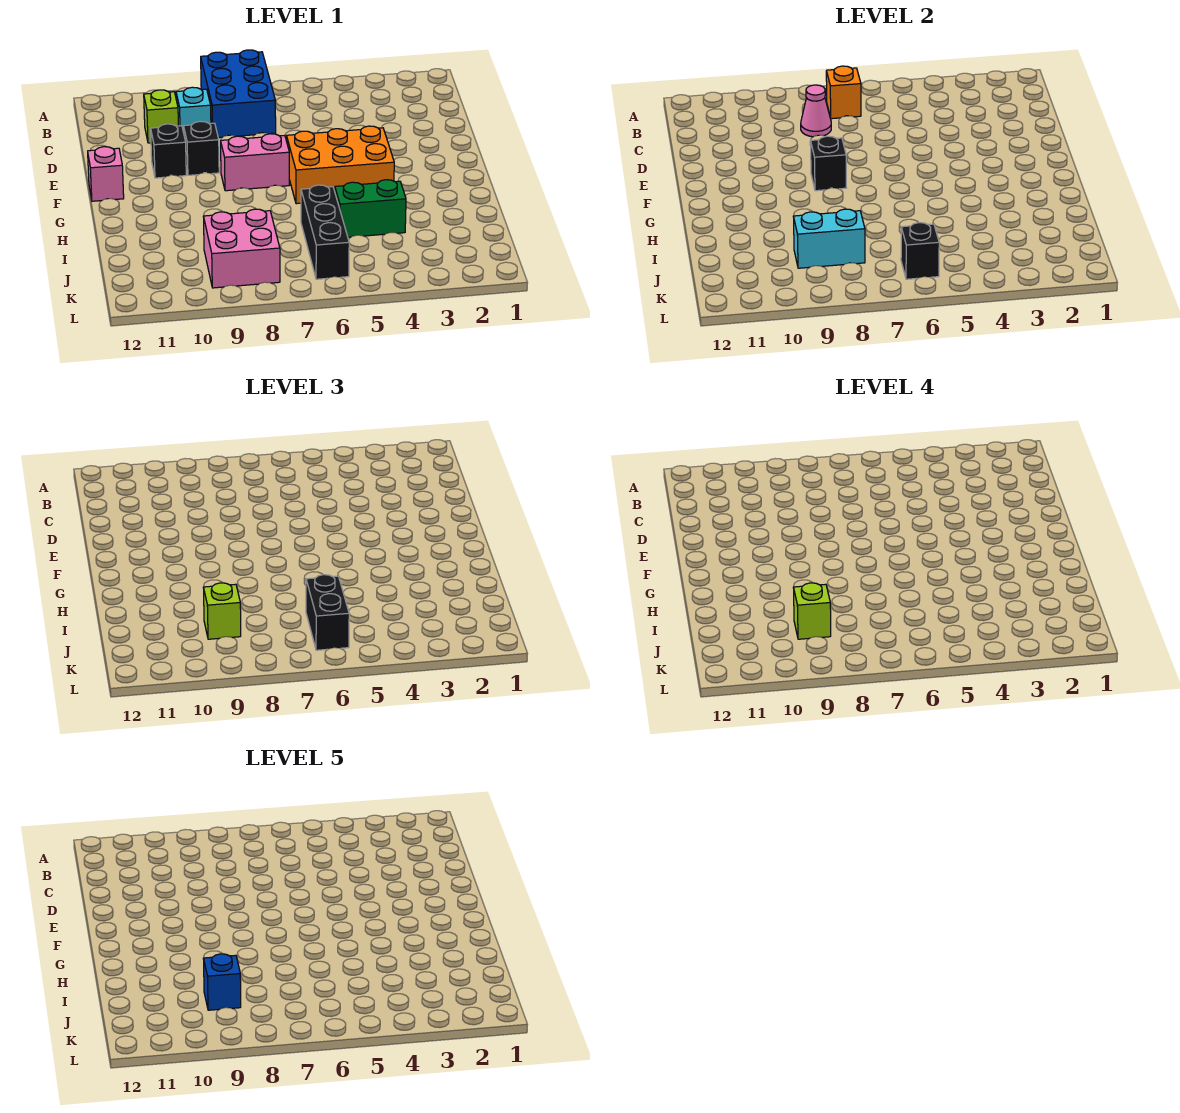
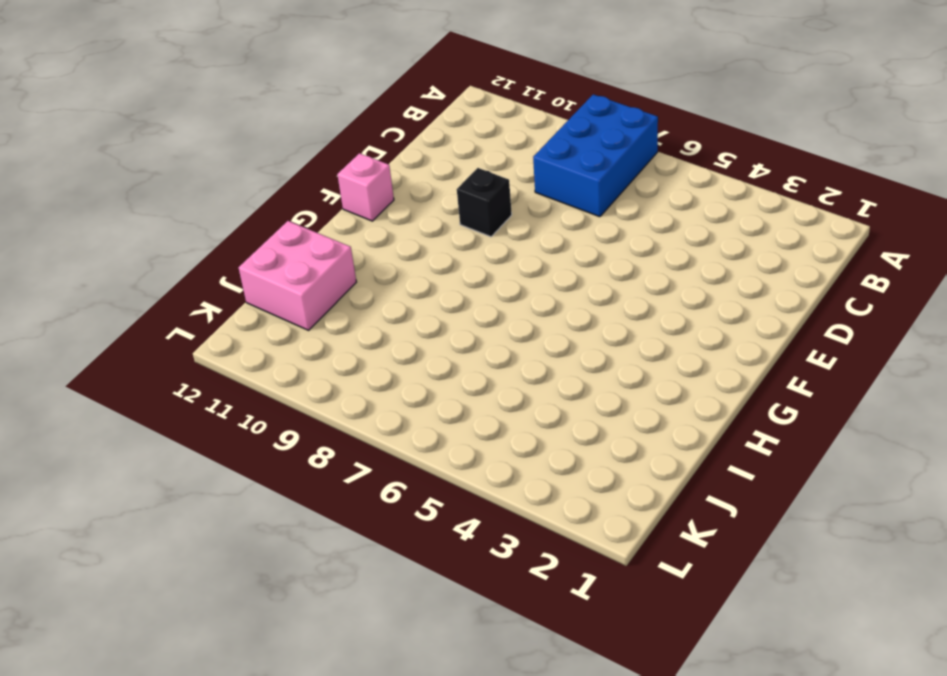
pink brick I11:J12 level 1 -> pink brick J8:K9 level 1
none -> cyan brick C9 level 1
none -> lime brick C10 level 1
none -> black brick E10 level 1

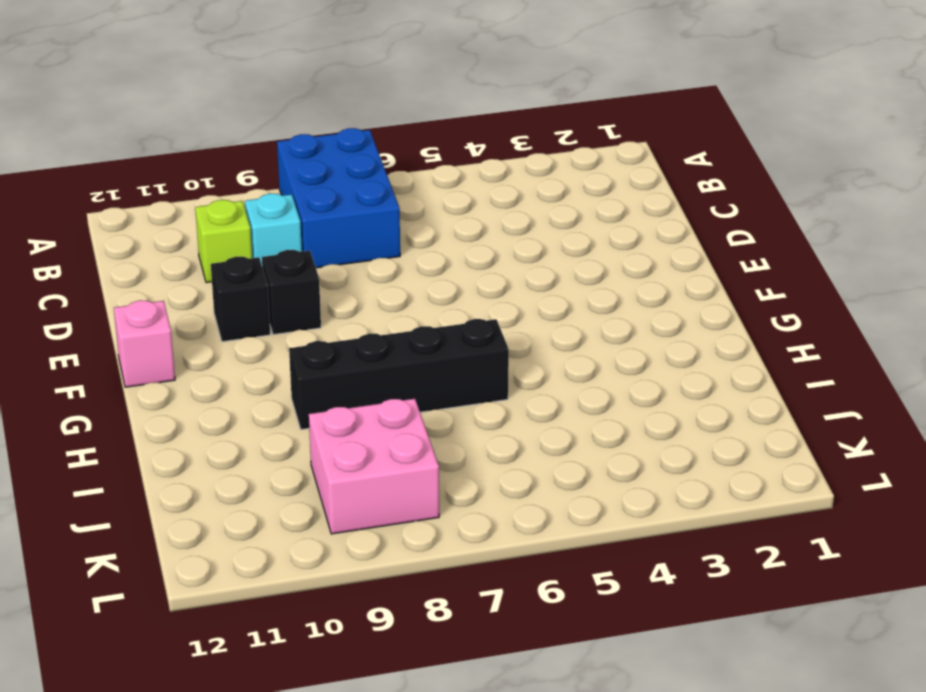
black brick H6:H9 level 1 -> none
none -> orange brick F4:G6 level 1
none -> pink brick F7:F8 level 1
none -> green brick I4:I5 level 1

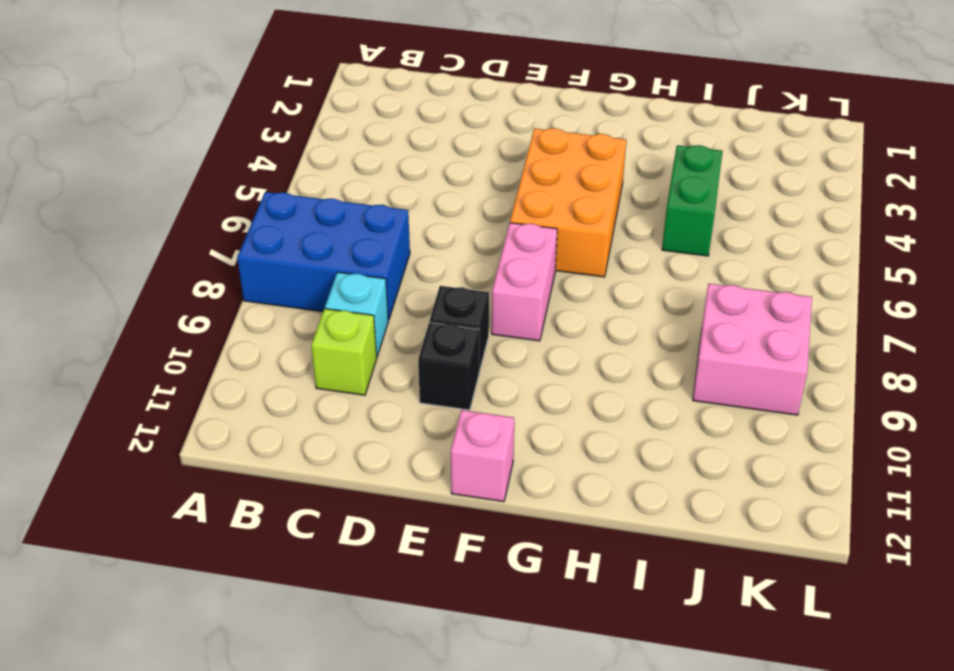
none -> black brick I6:K6 level 1
none -> orange brick B7 level 2
none -> pink cone C8 level 2

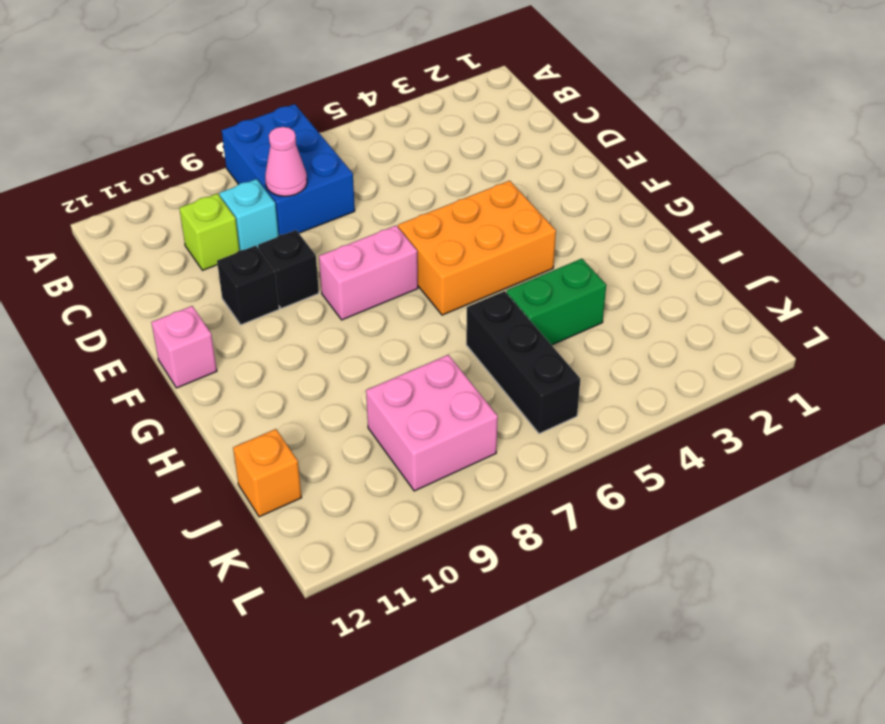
orange brick J12 level 1 -> orange brick B7 level 2
none -> black brick F8 level 2
none -> cyan brick J8:J9 level 2
none -> black brick K6 level 2

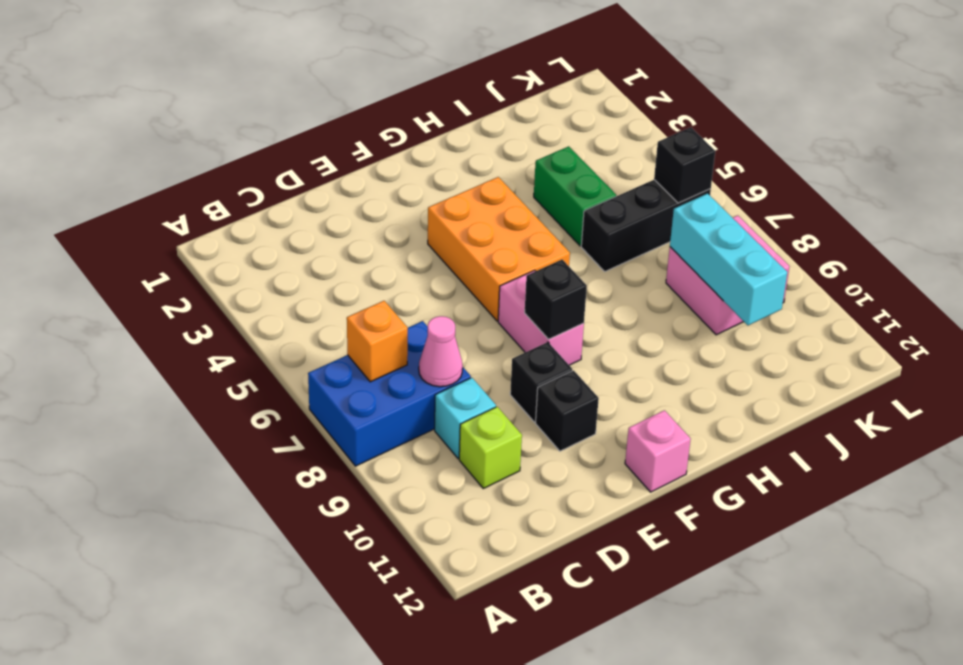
cyan brick J8:J10 level 2 -> cyan brick J8:J9 level 2
none -> black brick J6:K6 level 3
none -> lime brick J9 level 3
none -> lime brick J9 level 4

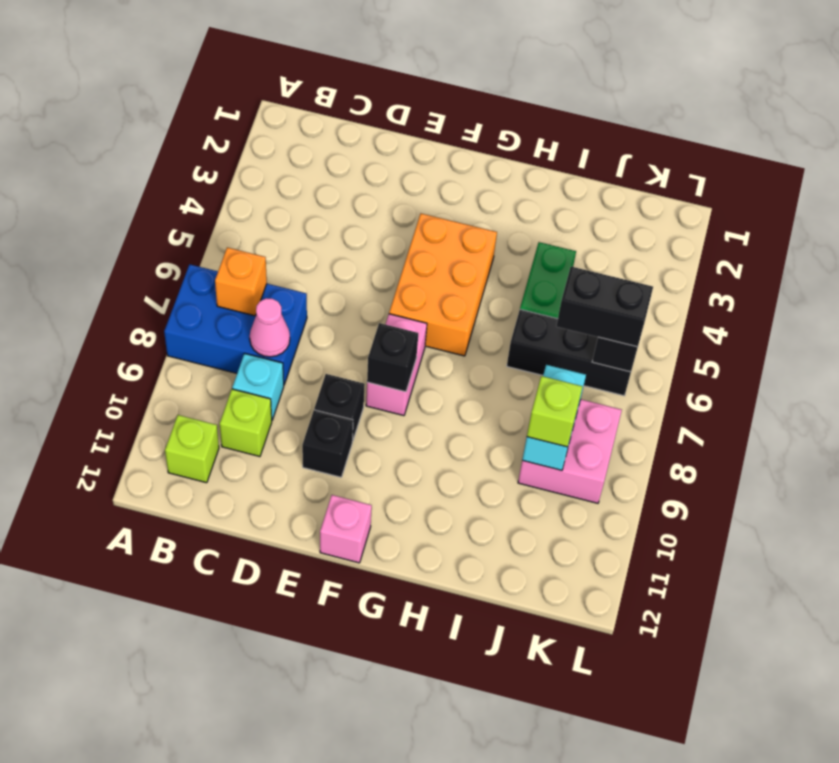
lime brick B11 level 1 -> lime brick J9 level 4
none -> blue brick J9 level 5

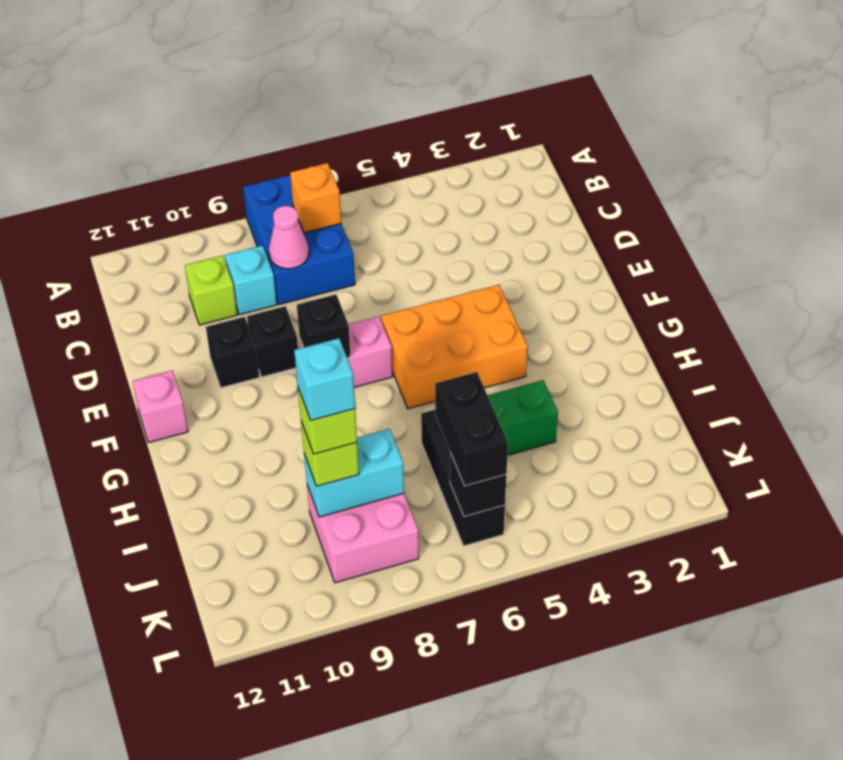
cyan brick J9 level 5 -> blue brick J9 level 5

